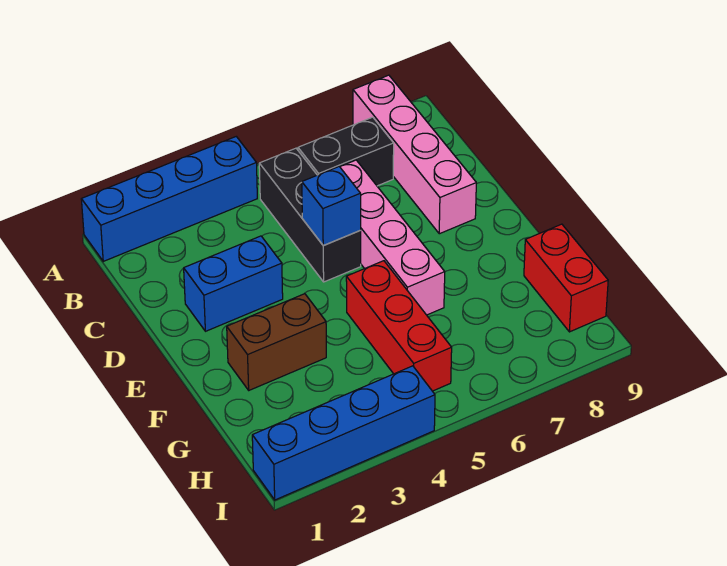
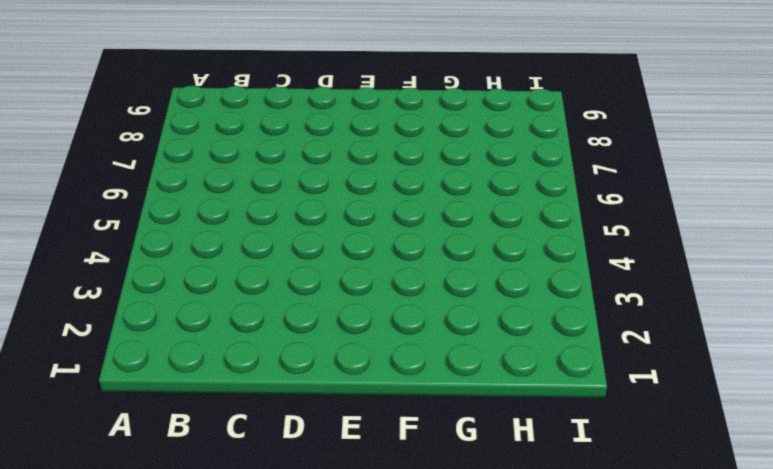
none -> blue brick A1:A4 level 1
none -> pink brick A8:D8 level 1

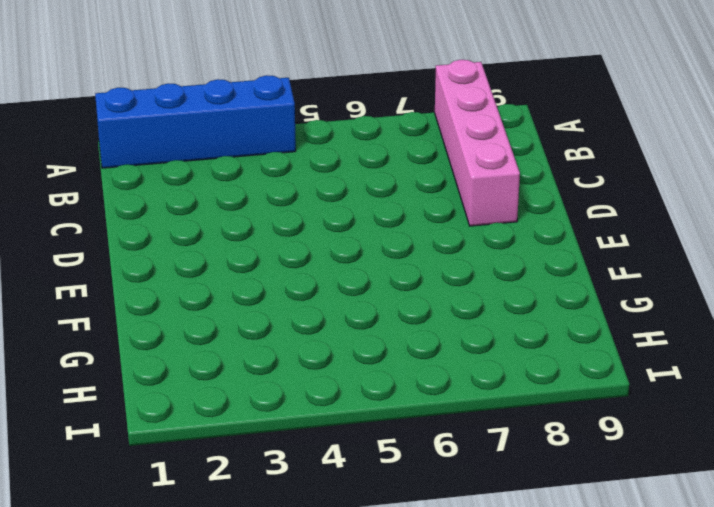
none -> black brick B5:D5 level 1
none -> black brick B6:B7 level 1

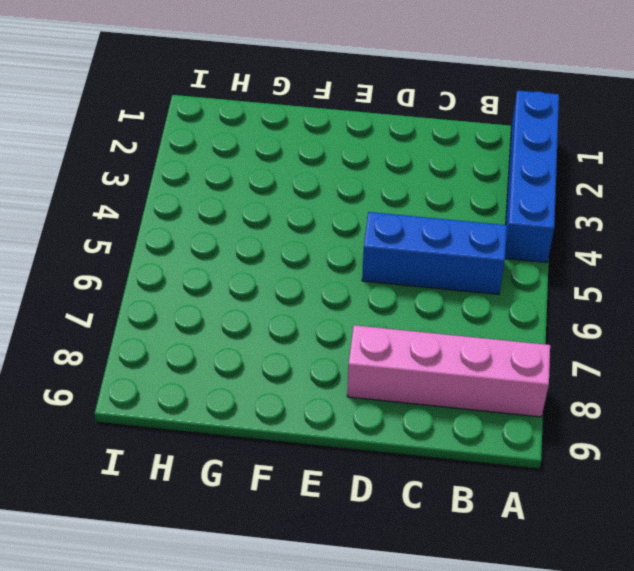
blue brick B5:D5 level 1 -> black brick B5:D5 level 1
none -> black brick B6:B7 level 1
none -> pink brick C6:F6 level 1

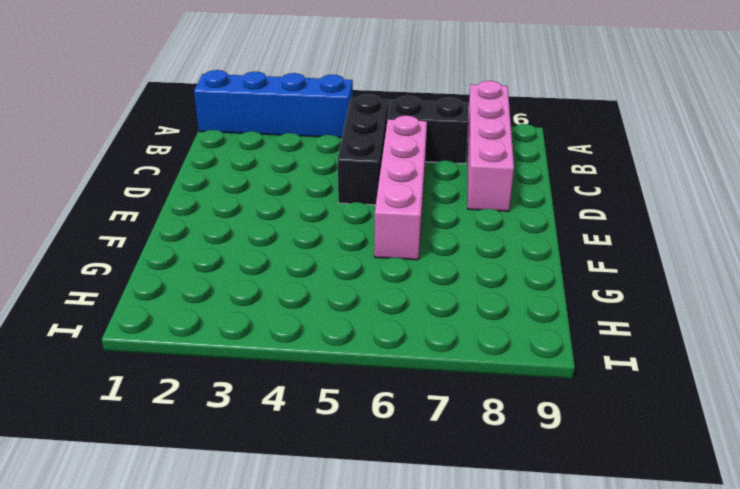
none -> blue brick D2:D3 level 1
none -> brown brick F2:F3 level 1

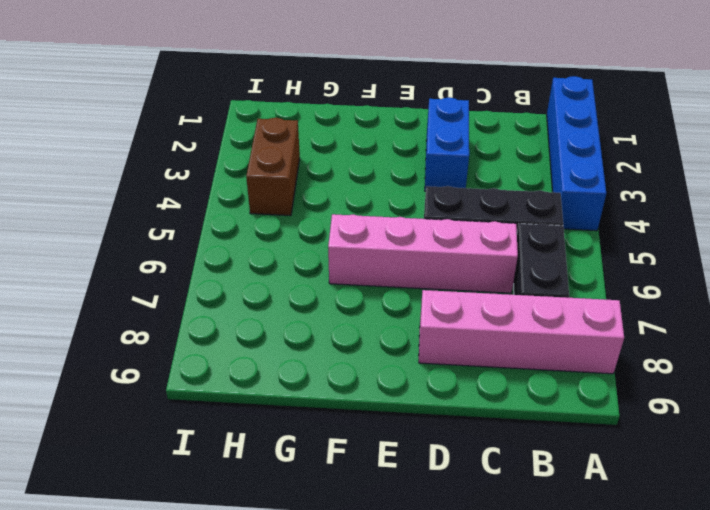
brown brick H3:H4 level 1 -> brown brick F2:F3 level 1
none -> red brick F5:H5 level 1
none -> red brick G9:H9 level 1

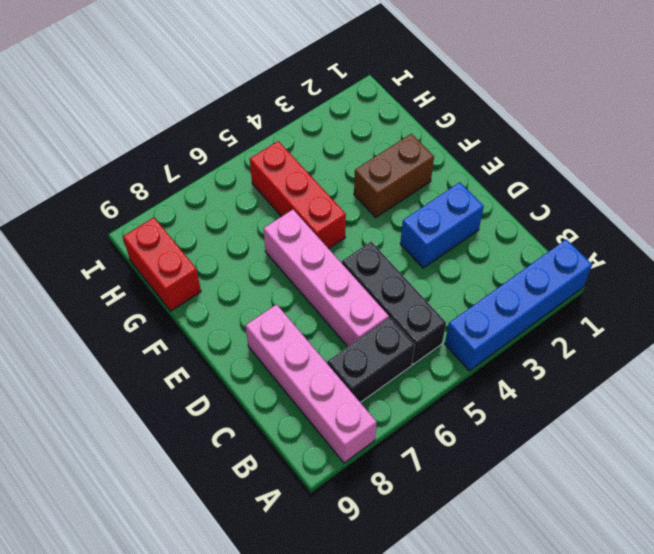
none -> blue brick I1:I4 level 1
none -> blue brick D5 level 2

